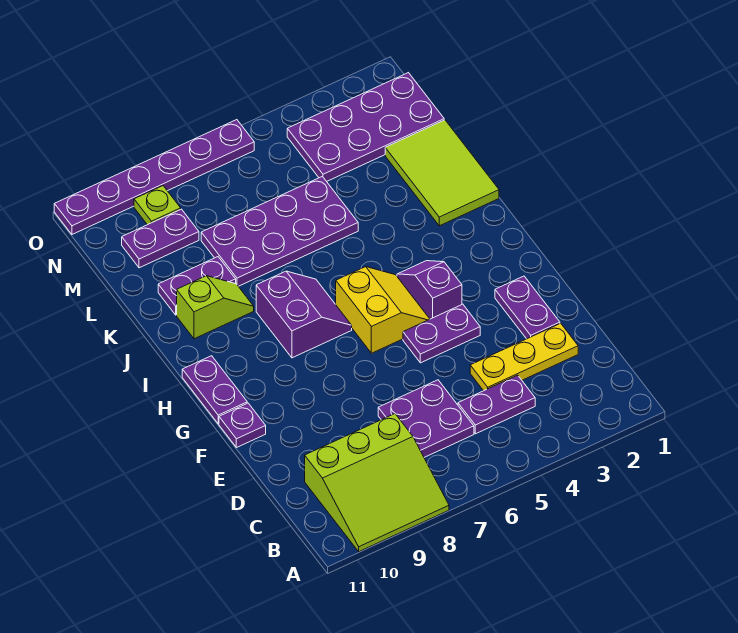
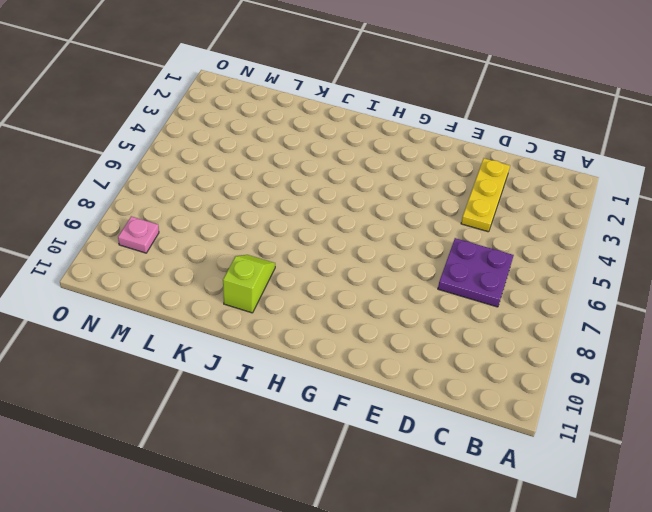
pink plate N9 level 1 -> lime plate N9 level 1
none -> lime slope A8:C10 level 1 top C
none -> purple plate C4:C5 level 1
none -> purple plate E2:F2 level 1

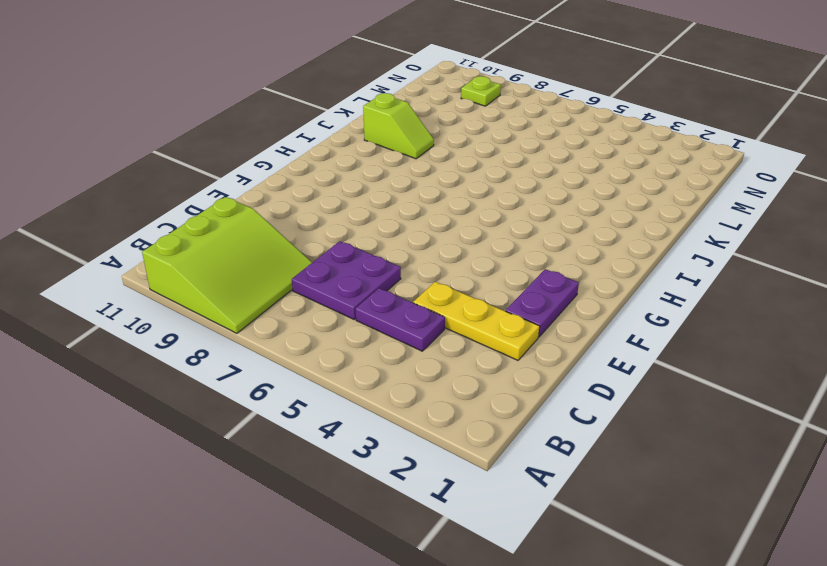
lime slope A8:C10 level 1 top 10 -> lime slope A8:C10 level 1 top C
none -> purple plate F4:F5 level 1
none -> purple plate F11 level 1
none -> purple slope G4:H4 level 1 top G

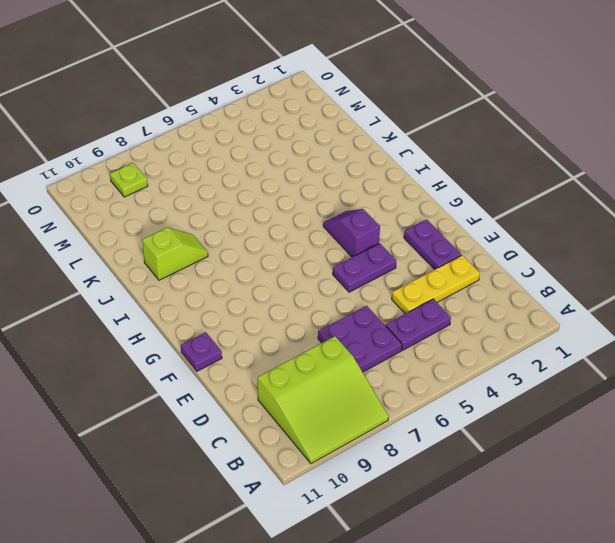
none -> yellow slope G5:H6 level 1 top 6
none -> purple plate G11:H11 level 1
none -> purple slope H7:I8 level 1 top 8

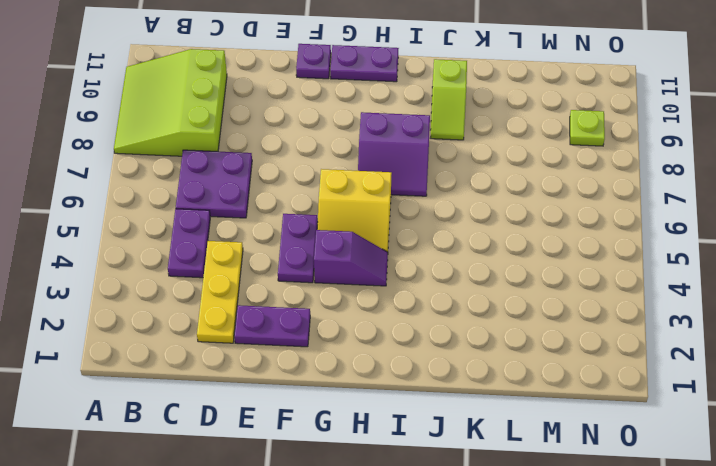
none -> lime tile J1:L2 level 1
none -> purple plate K5:L8 level 1
none -> purple plate K9:K10 level 1

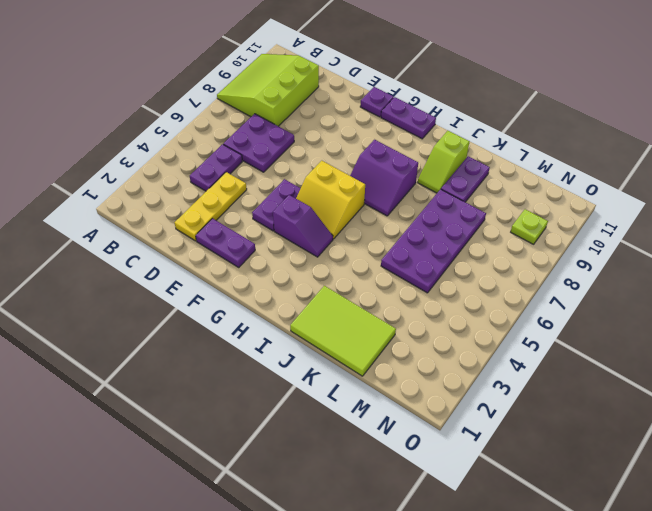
none -> purple plate M1:N4 level 1
none -> purple plate M9:M10 level 1
none -> purple plate O6:O11 level 1

